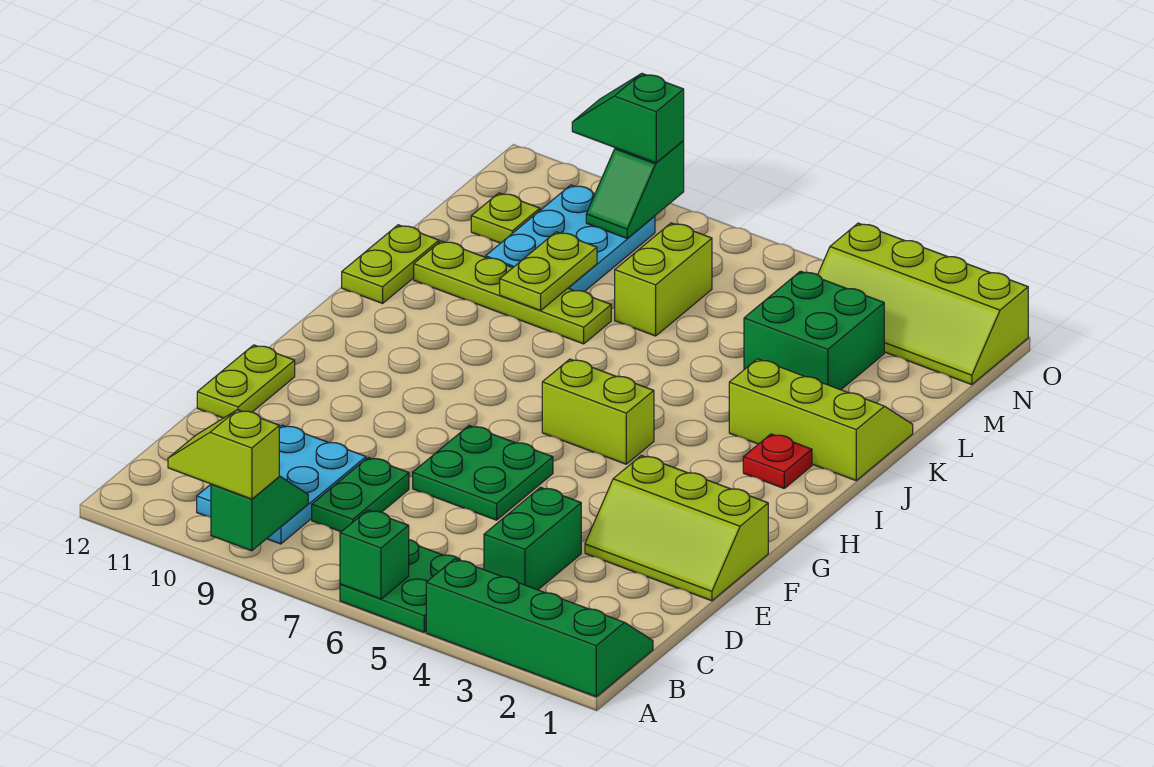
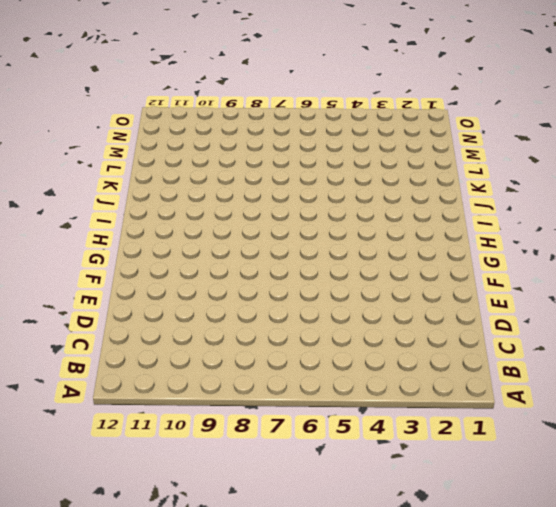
none -> green slope A1:B4 level 1 top A
none -> green plate A5:B6 level 1
none -> cyan plate B9:D10 level 1

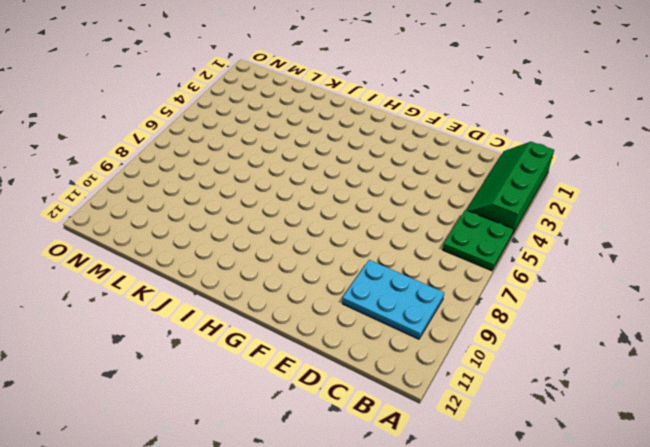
none -> green brick C4:D4 level 1
none -> green plate C8:D8 level 1
none -> lime slope E1:F3 level 1 top F

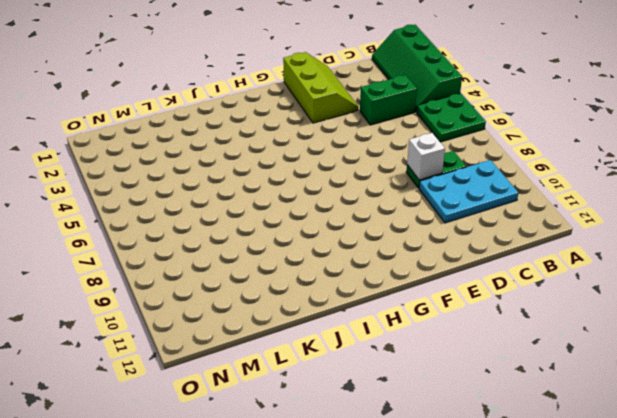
white brick D8 level 2 -> none
none -> green plate E6:F7 level 1
none -> lime plate E12:F12 level 1
none -> lime brick H5:H6 level 1

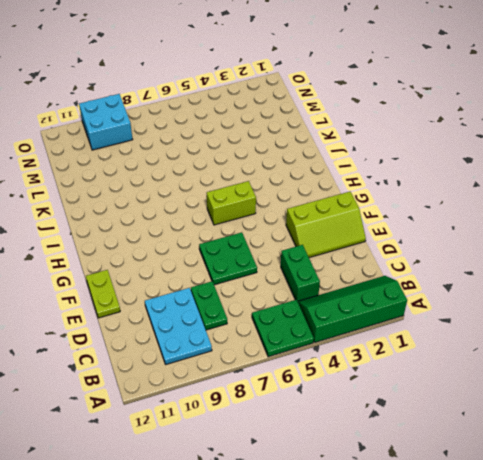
cyan brick N9:O10 level 1 -> cyan plate L9:N10 level 1
none -> red plate I2 level 1
none -> lime slope J1:K3 level 1 top J
none -> lime plate J12:K12 level 1

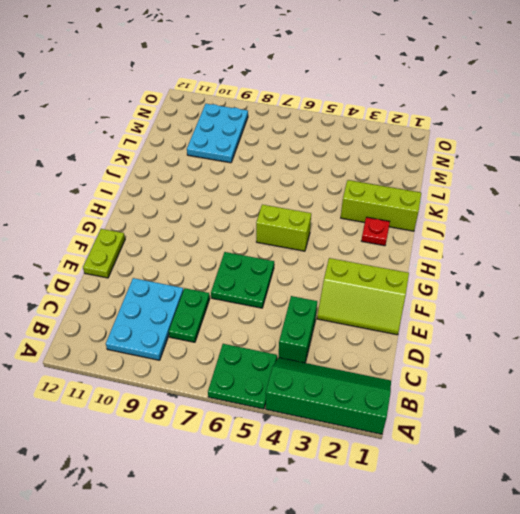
none -> lime plate J12:K12 level 1
none -> lime plate K8:K11 level 1
none -> green brick L3:M4 level 1

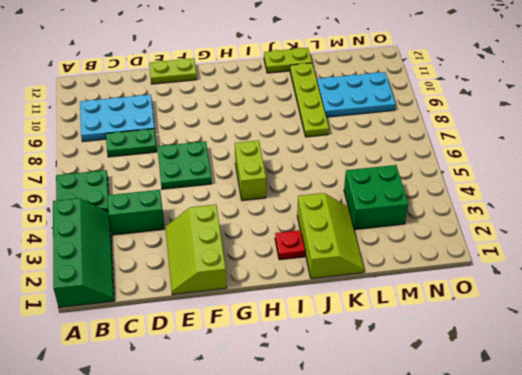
none -> lime brick L7:M7 level 1
none -> lime plate M11 level 1
none -> lime slope N1:O4 level 1 top O

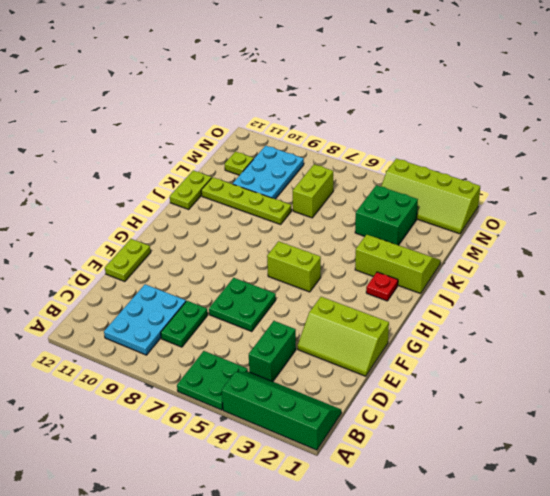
none -> green brick A6 level 2
none -> green slope A9:B9 level 2 top A
none -> lime plate K9:L9 level 2

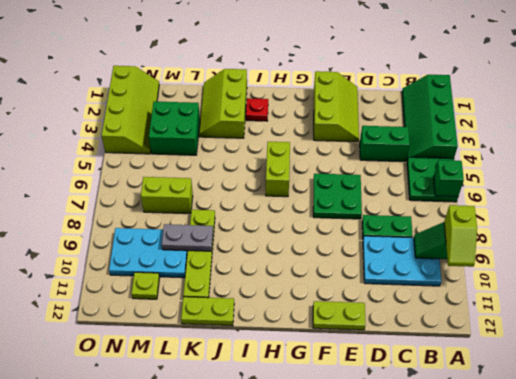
grey plate K9:L9 level 2 -> lime plate K9:L9 level 2
none -> green slope N9:O9 level 2 top O
none -> green slope O9:O10 level 3 top 9

